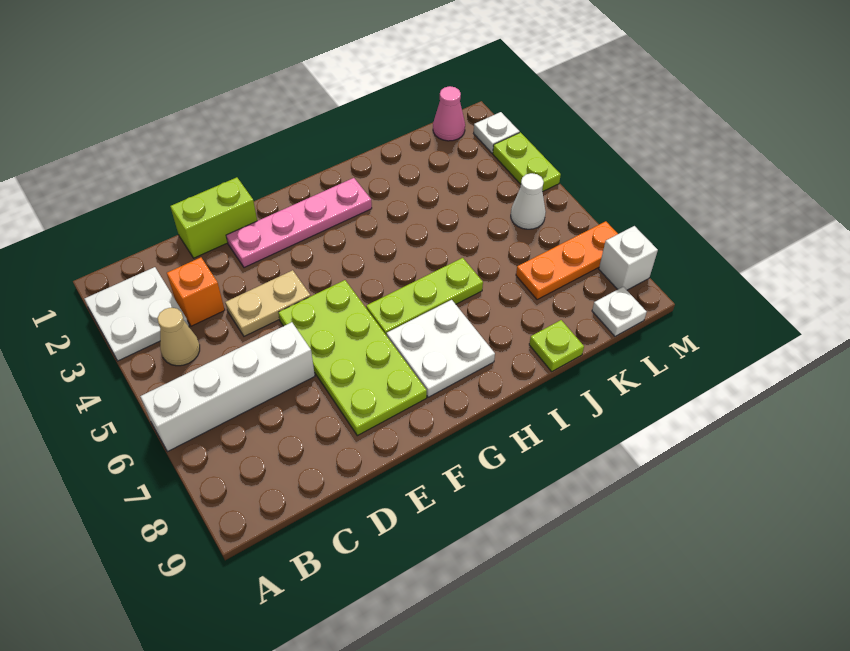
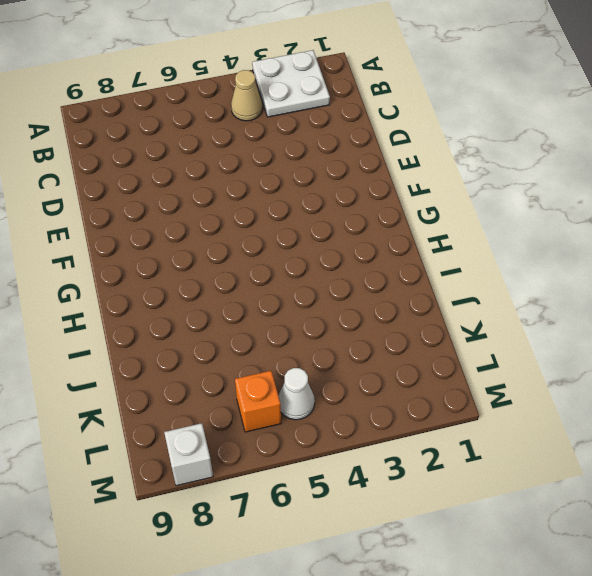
orange brick L6 level 1 -> orange brick C3 level 1
none -> white brick A6:D6 level 1
none -> lime brick D1:E1 level 1
none -> tan plate D4:E4 level 1

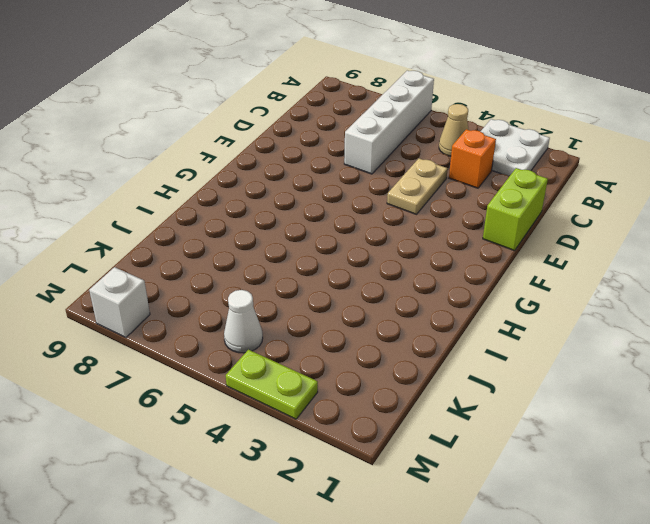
none -> pink plate E2:H2 level 1
none -> lime plate E5:F8 level 1
none -> lime plate G6:I6 level 1

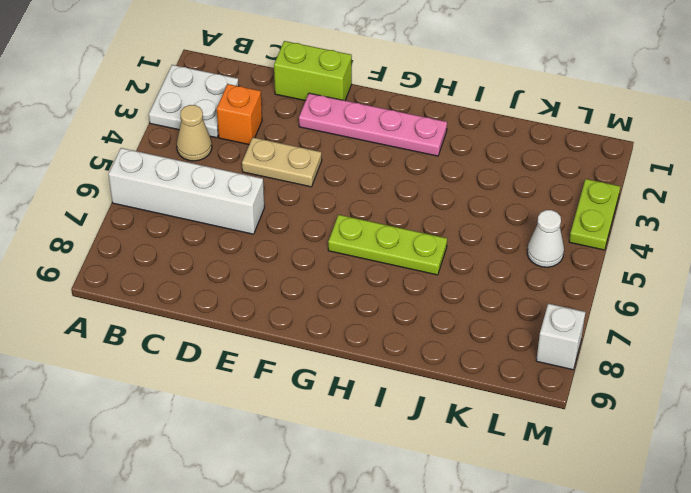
none -> lime plate E5:F8 level 1
none -> white plate G7:H8 level 1
none -> lime plate J9 level 1

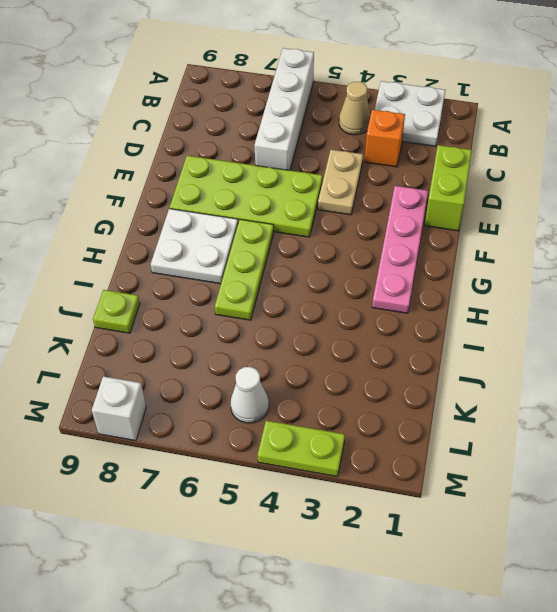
none -> orange plate K7:M7 level 1
none -> pink cone L1 level 1
none -> white plate L9 level 1

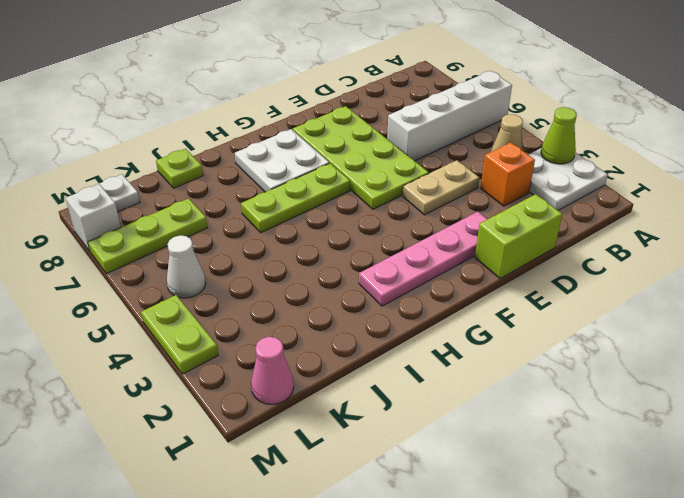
lime cone A3 level 2 -> none
lime plate K7:M7 level 1 -> orange plate K7:M7 level 1
none -> white plate M2 level 1

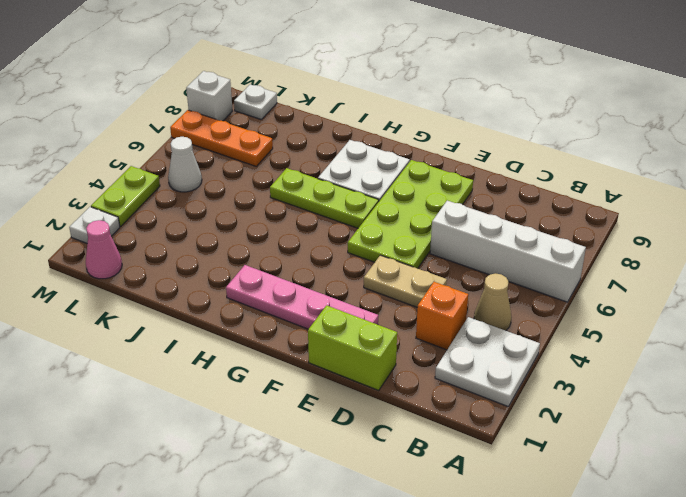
none -> lime plate J9 level 1

